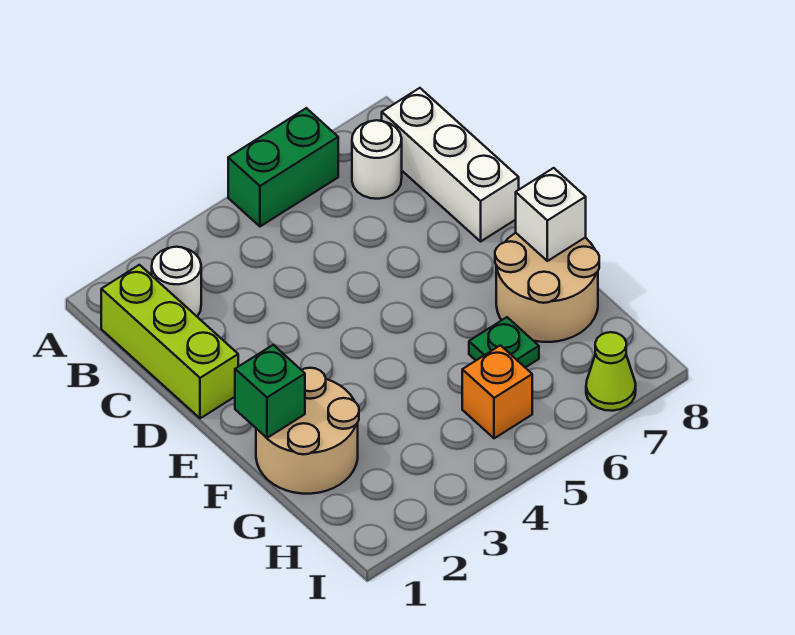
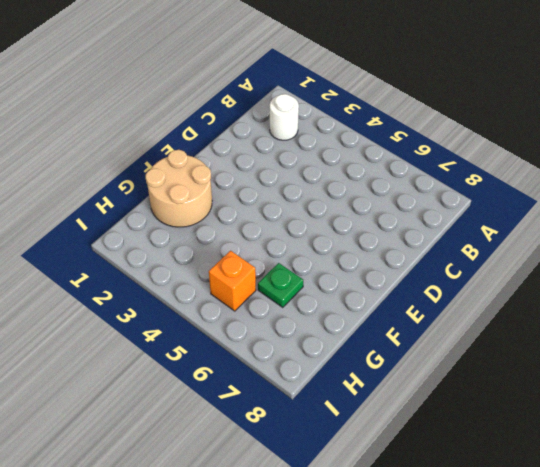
none -> green brick A5:A6 level 1
none -> lime brick B1:D1 level 1
none -> white round brick B7 level 1

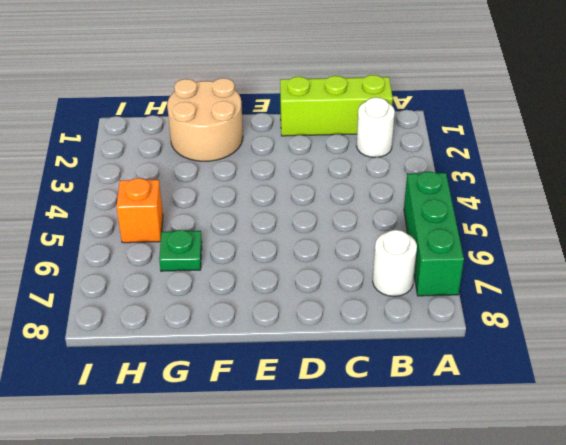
green brick A5:A7 level 1 -> green brick A5:A6 level 1
none -> white brick B8:D8 level 1
none -> tan round brick F7:G8 level 1
none -> lime cone I7 level 1

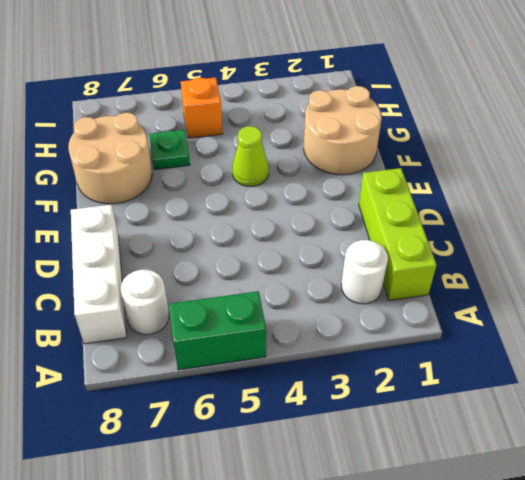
lime cone F4 level 1 -> lime cone I7 level 1
none -> green brick F1 level 2
none -> white brick F8 level 2

